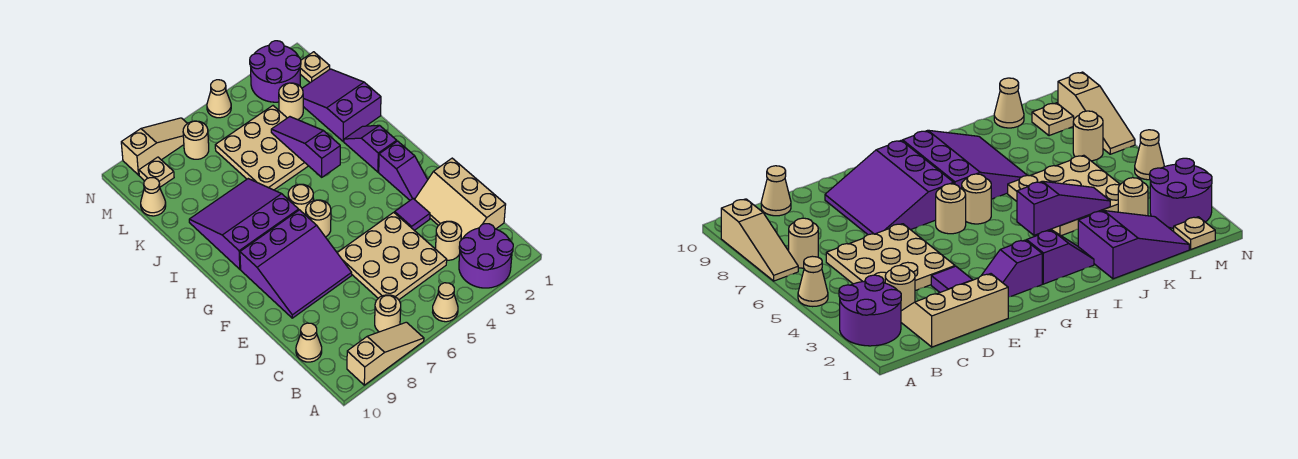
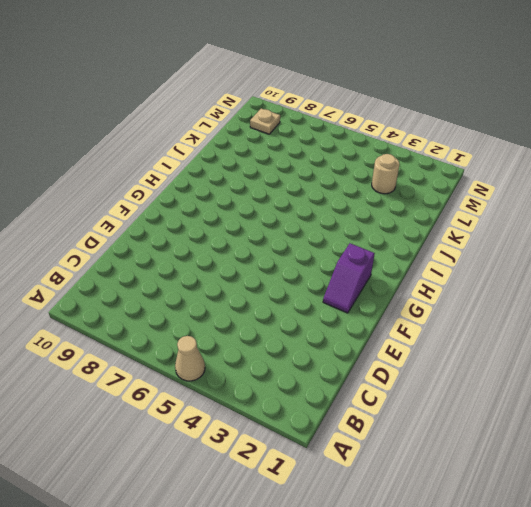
none -> purple round brick A2:B3 level 1
none -> tan slope A7:A9 level 1 top 9
none -> tan round brick B7 level 1

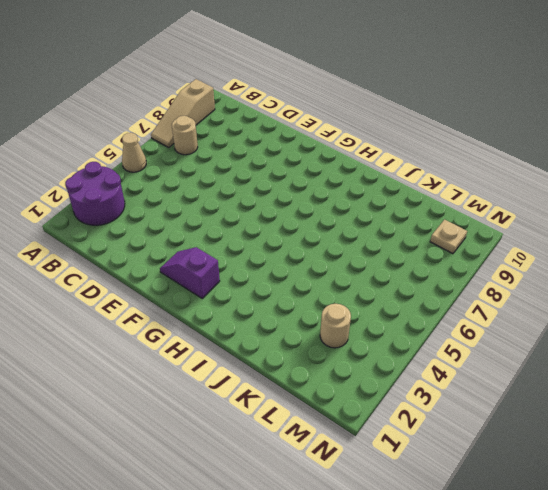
none -> tan slope C1:E2 level 1 top 1
none -> tan round brick C3 level 1
none -> tan plate C4:E6 level 1

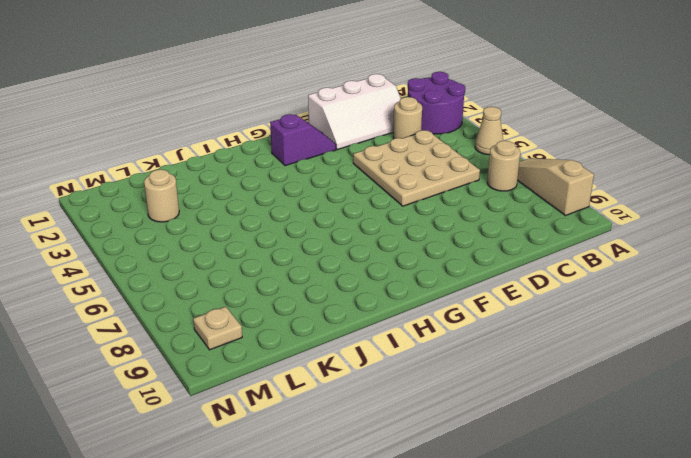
white slope C1:E2 level 1 top 1 -> tan slope C1:E2 level 1 top 1
none -> tan cone C10 level 1
none -> purple tile E3 level 1
none -> purple slope E7:G9 level 1 top G

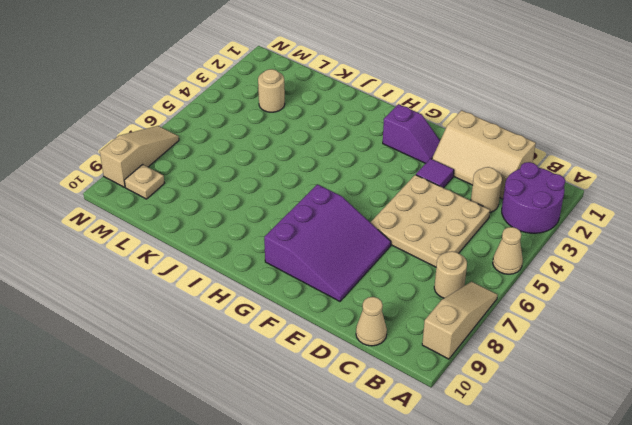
none -> tan round brick G6 level 1
none -> purple slope H2:I2 level 1 top H
none -> tan round brick H6 level 1

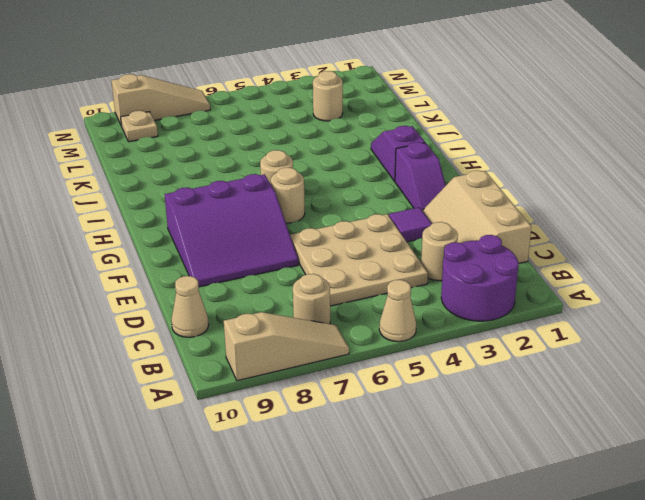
none -> purple slope H7:J9 level 1 top H
none -> purple slope J1:L2 level 1 top J
none -> tan plate J4:L6 level 1

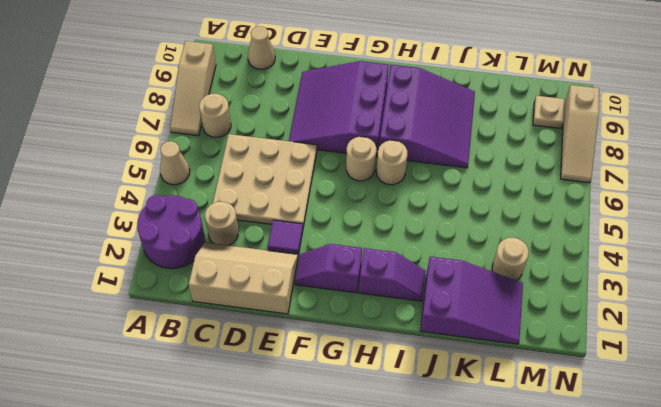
none -> tan plate J4:L6 level 1
none -> tan cone L10 level 1
none -> tan plate M1 level 1

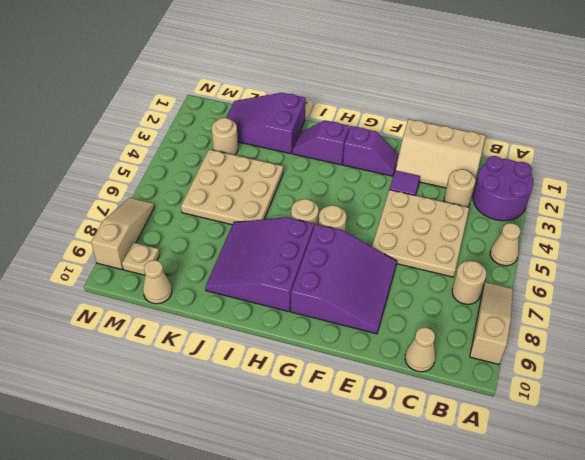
none -> tan plate M1 level 1
none -> purple round brick M2:N3 level 1
none -> tan round brick M7 level 1

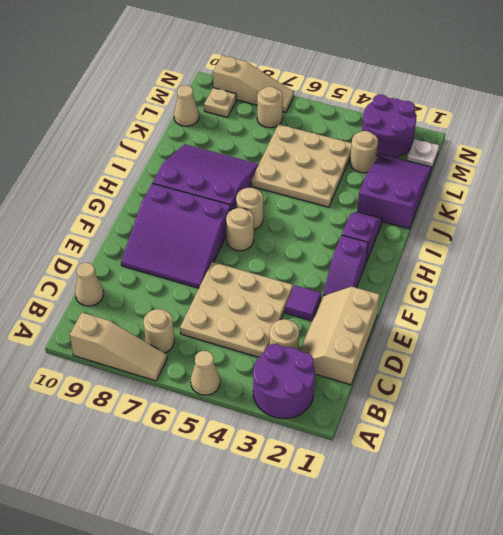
white plate M1 level 1 -> tan plate M1 level 1
none -> tan cone N5 level 1
none -> purple slope I4:K4 level 2 top I

